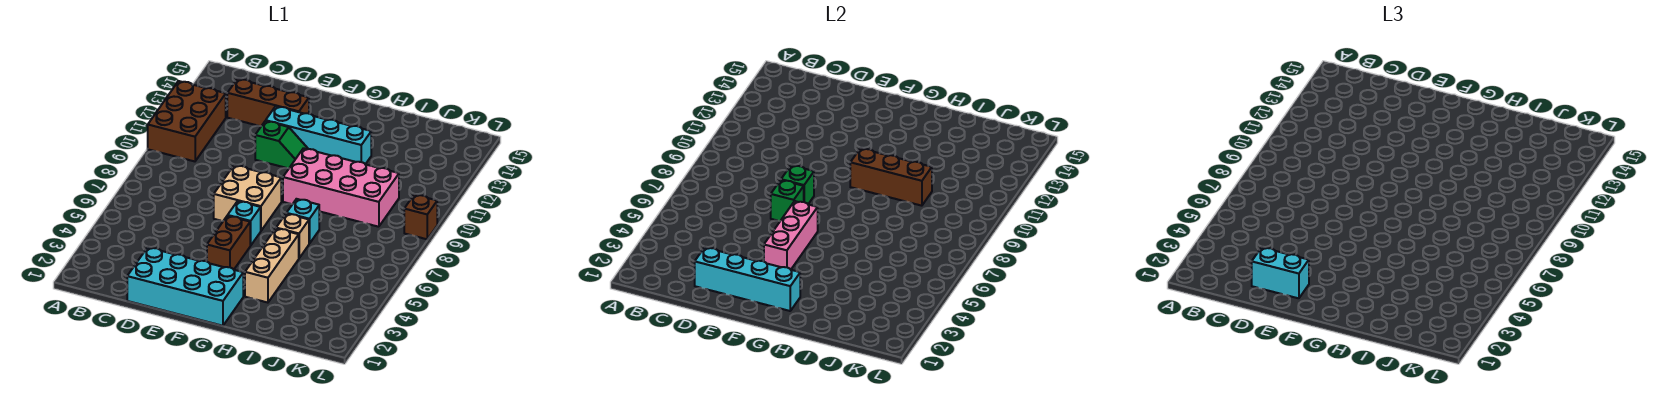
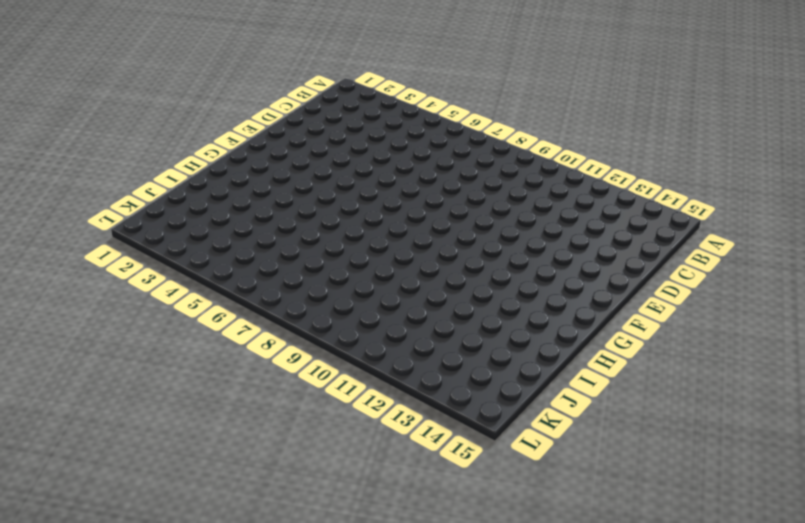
none -> brown brick A10:B12 level 1
none -> brown brick C13:E13 level 1
none -> cyan brick D1:G2 level 1

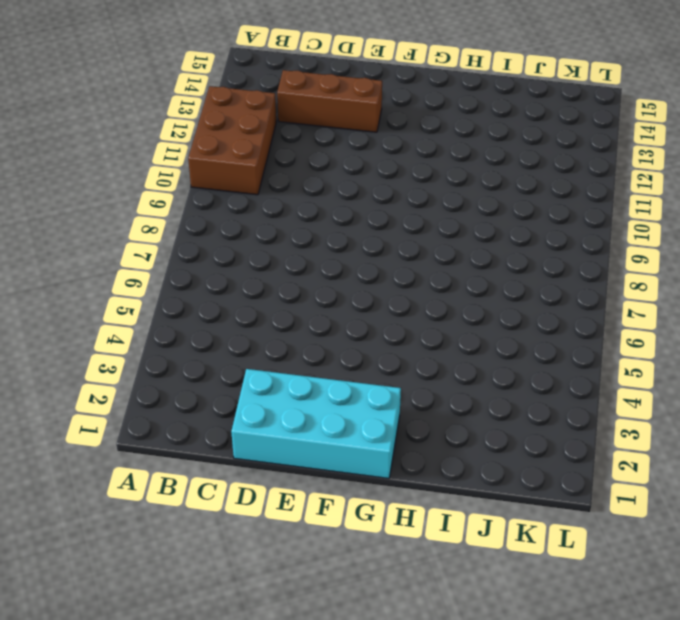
none -> tan brick E7:F8 level 1
none -> green slope E11:F11 level 1 top E
none -> cyan brick E12:H12 level 1

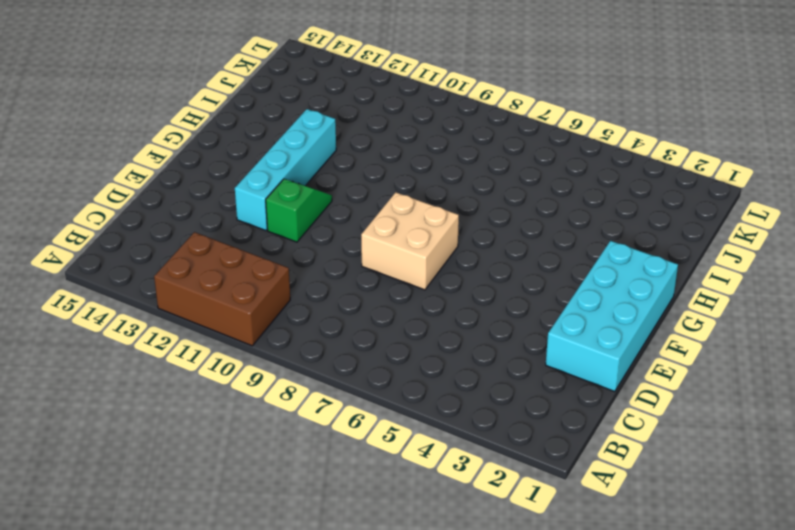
none -> brown brick C13:E13 level 1
none -> brown brick F4:F5 level 1
none -> cyan brick F6 level 1

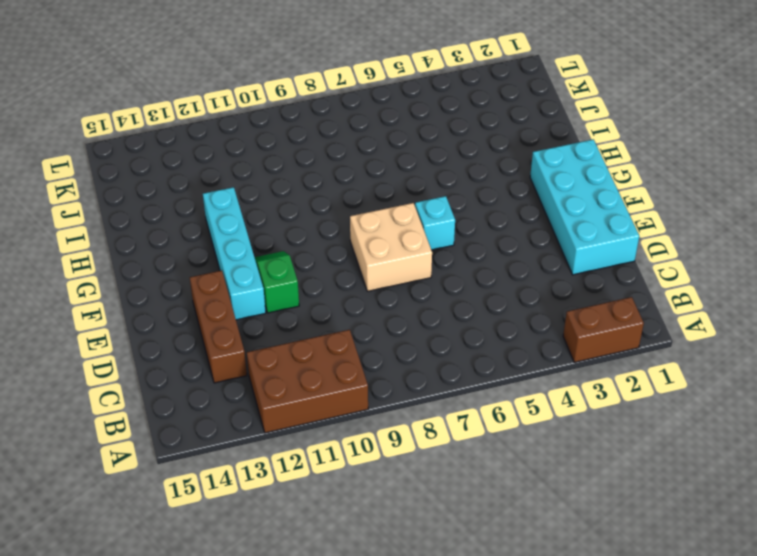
brown brick A2:A3 level 1 -> brown brick F4:F5 level 1
none -> pink brick G9:J10 level 1
none -> tan brick H3:H5 level 1
none -> tan brick H6 level 1

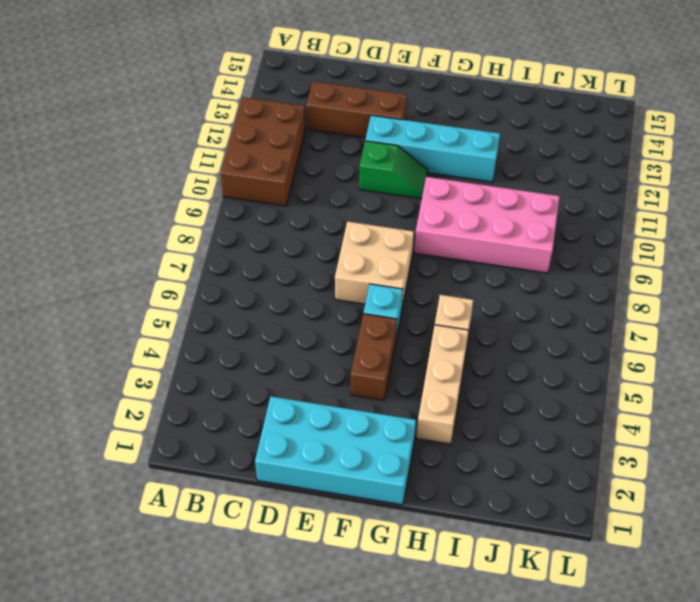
none -> cyan brick H7 level 1
none -> brown brick L9 level 1
none -> cyan brick D2:G2 level 2

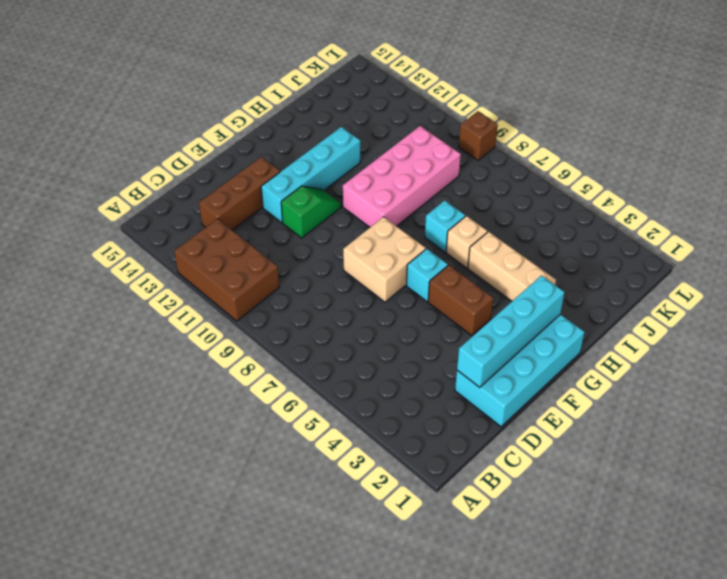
none -> green brick E7 level 2
none -> green brick E8 level 2
none -> pink brick F4:F6 level 2

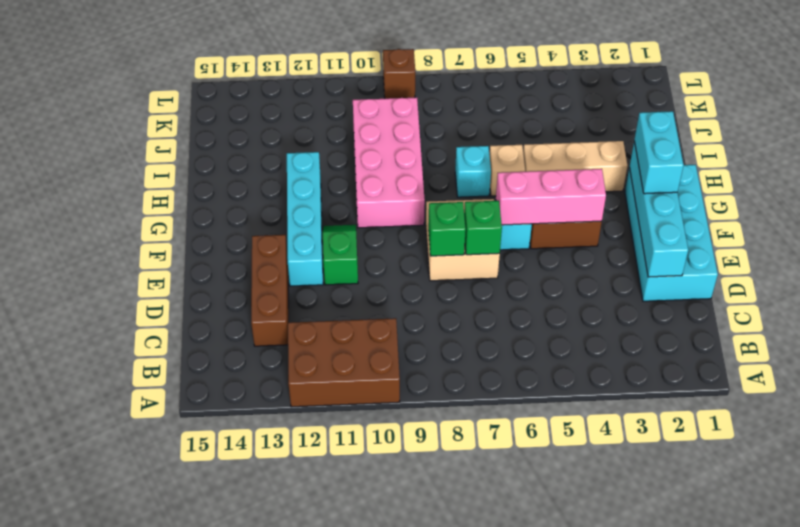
cyan brick F2:G2 level 3 -> cyan brick D2:E2 level 3
none -> brown brick G10:I10 level 2

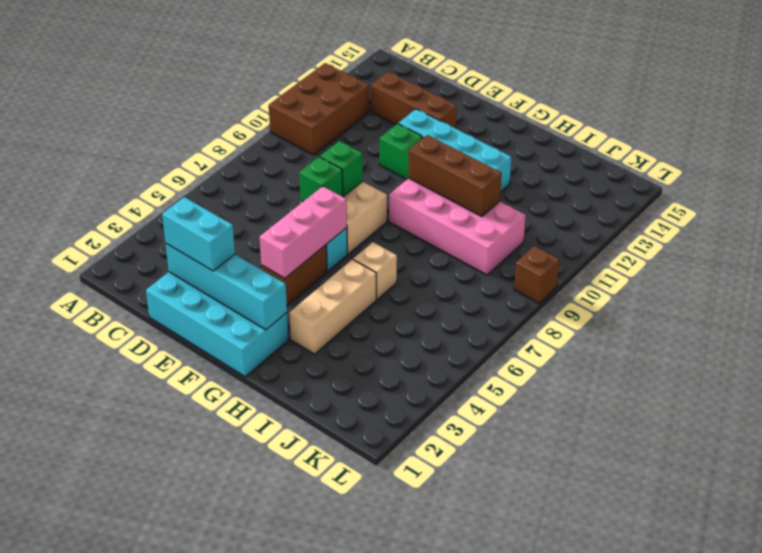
none -> cyan brick H7 level 1

